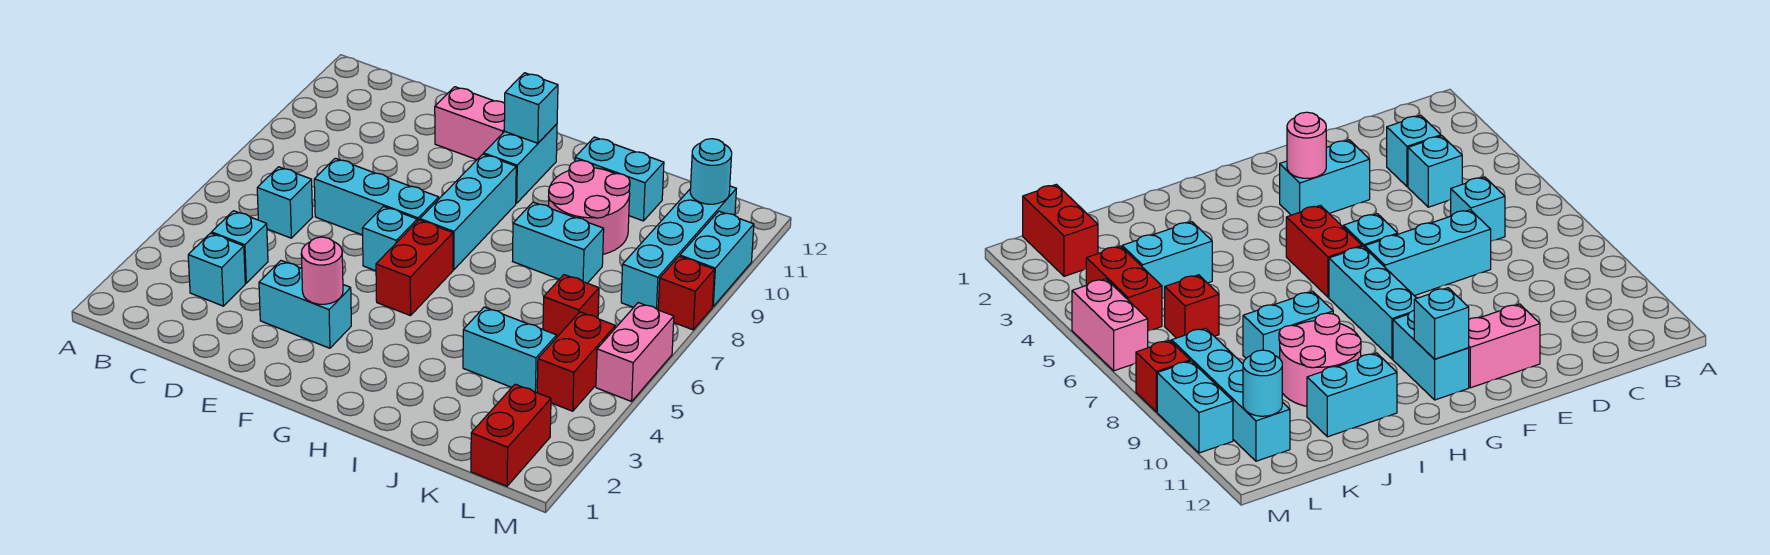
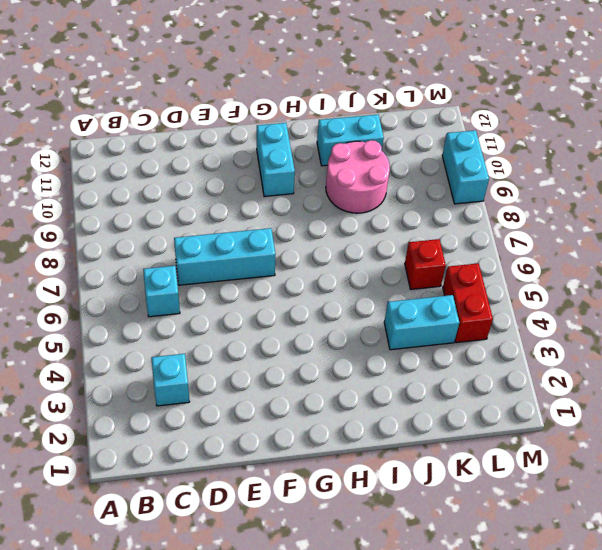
none -> cyan brick C4 level 1
none -> cyan brick E3:F3 level 1
none -> pink brick E11:F11 level 1

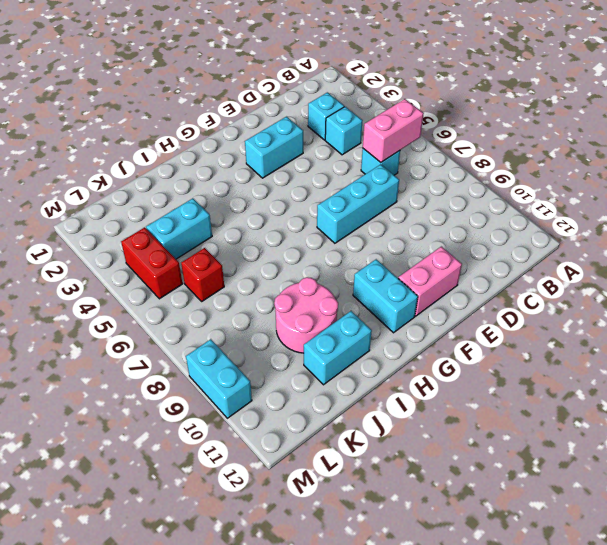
pink brick B6:C6 level 2 -> pink brick M5:M6 level 1
none -> cyan brick F6 level 1
none -> red brick G5:G6 level 1
none -> cyan brick G7:G9 level 1

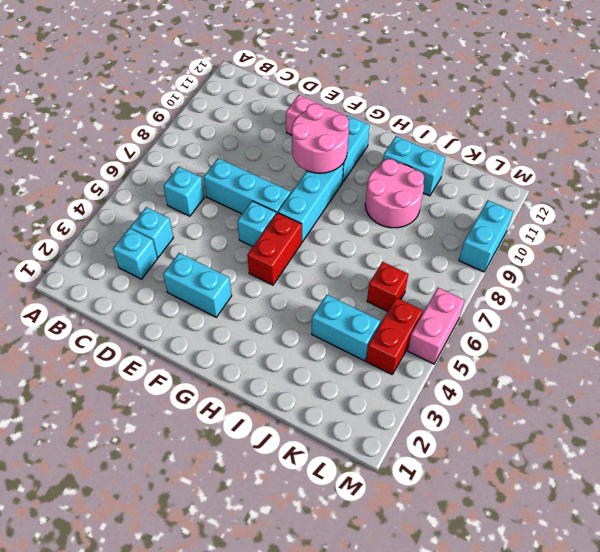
pink round brick F9:G10 level 2 -> none
none -> cyan brick I8:J8 level 1
none -> red brick L1:L2 level 1
none -> cyan brick L8:L11 level 1

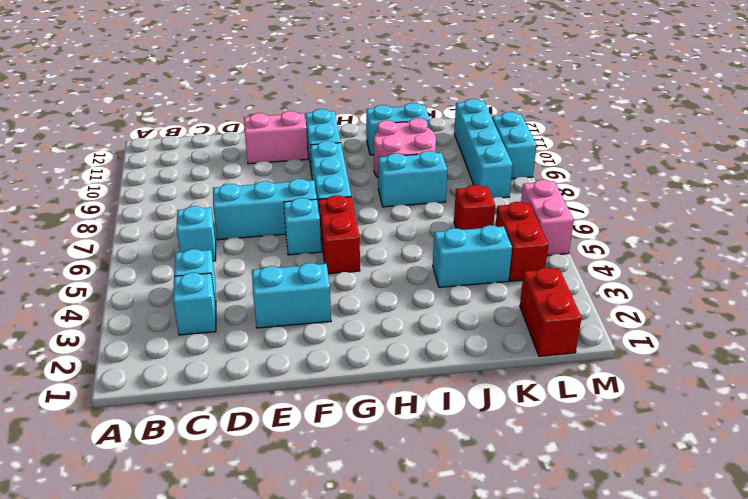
none -> red brick M8 level 1
none -> pink round brick F3 level 2
none -> cyan brick G11 level 2

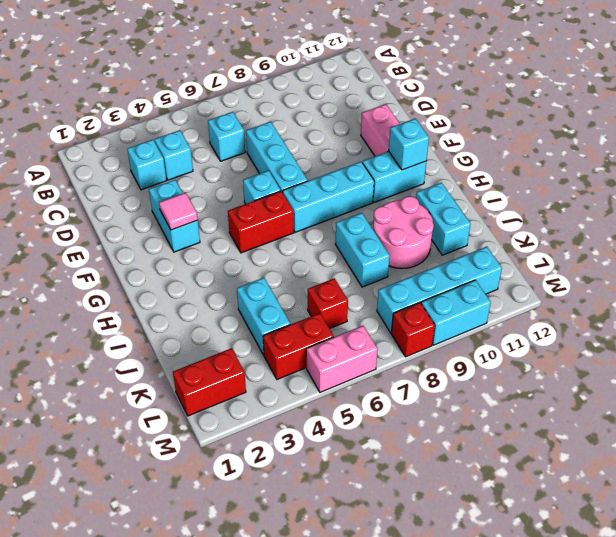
pink tile F3 level 2 -> pink round brick F3 level 2
none -> cyan round brick L11 level 2

